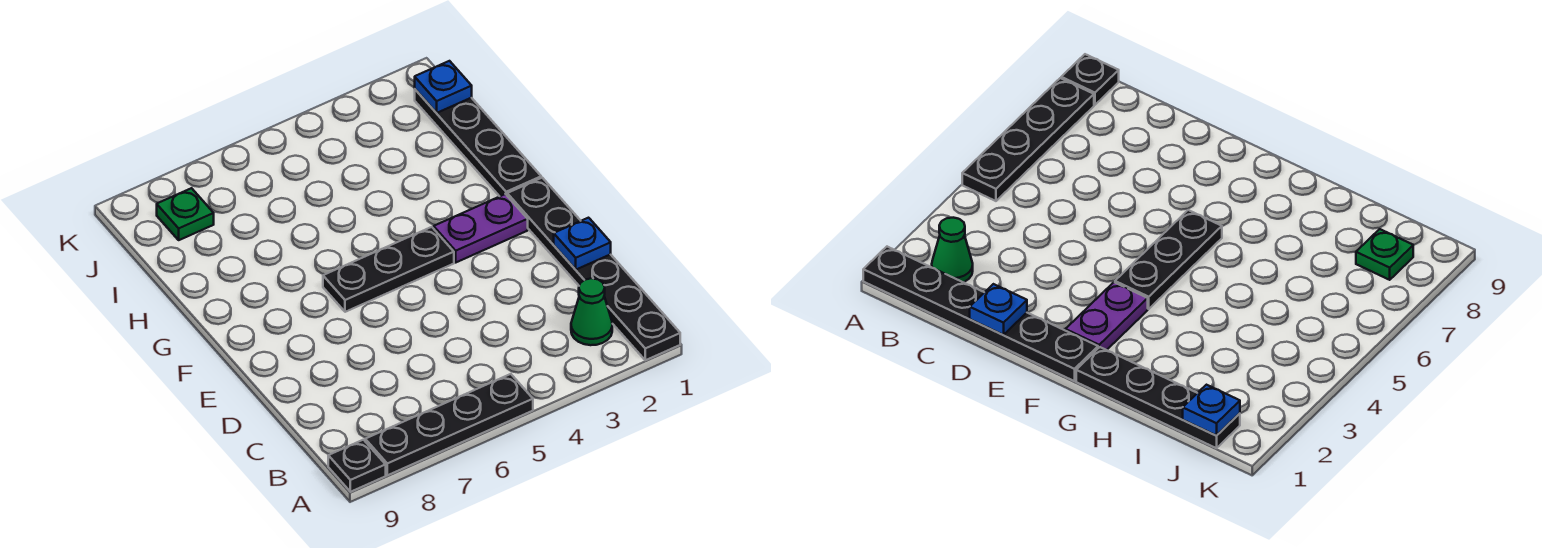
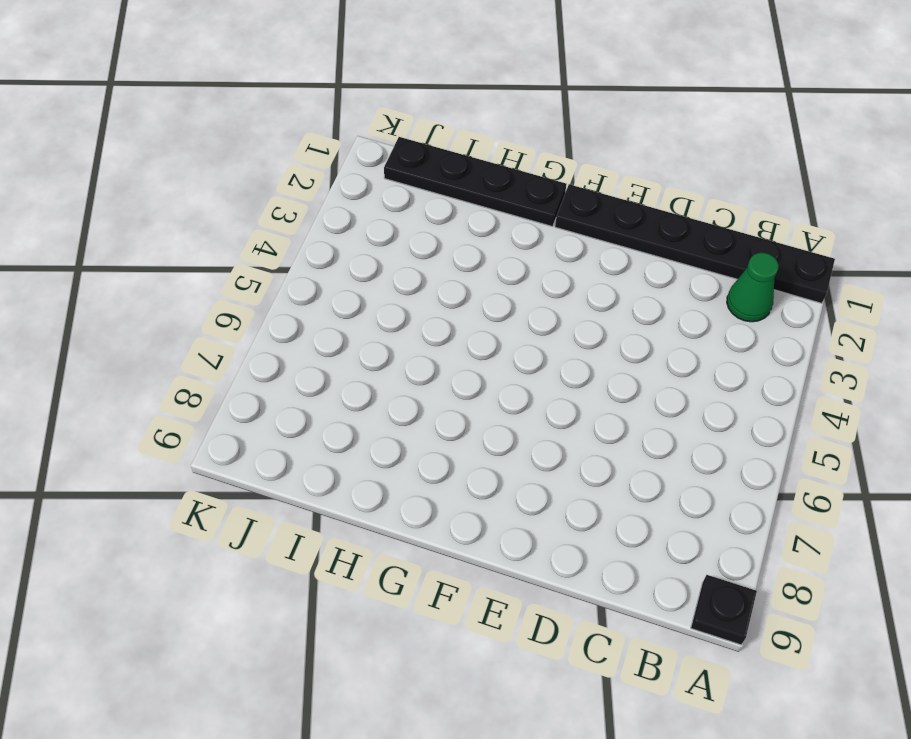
none -> black plate A5:A8 level 1
none -> purple plate F2:F3 level 1

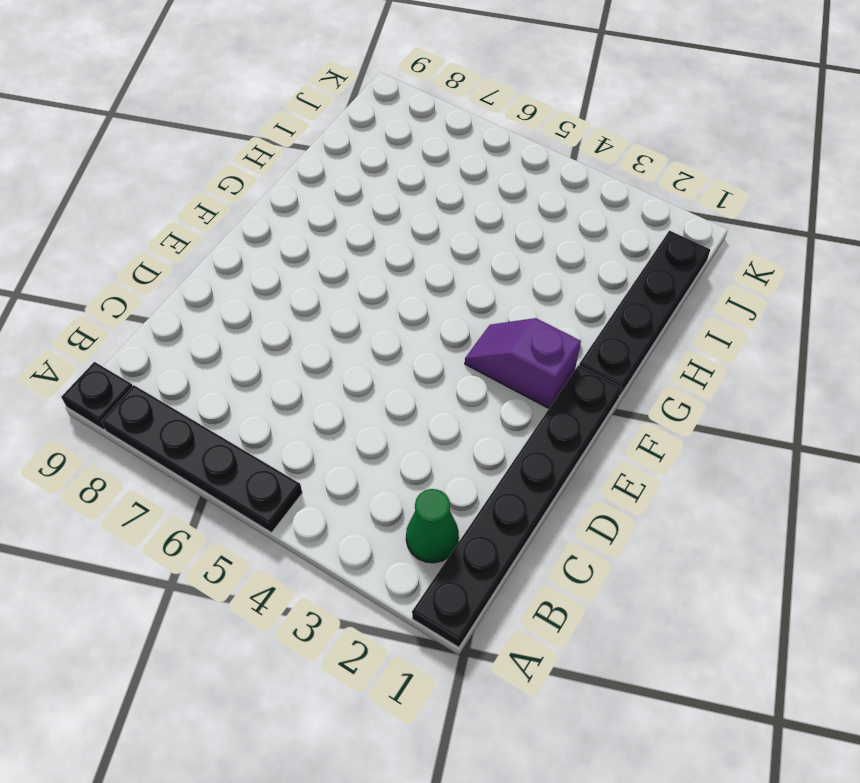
purple slope F2:F3 level 1 top 2 -> purple plate F2:F3 level 1
none -> black plate F4:F6 level 1
none -> green plate J8 level 1

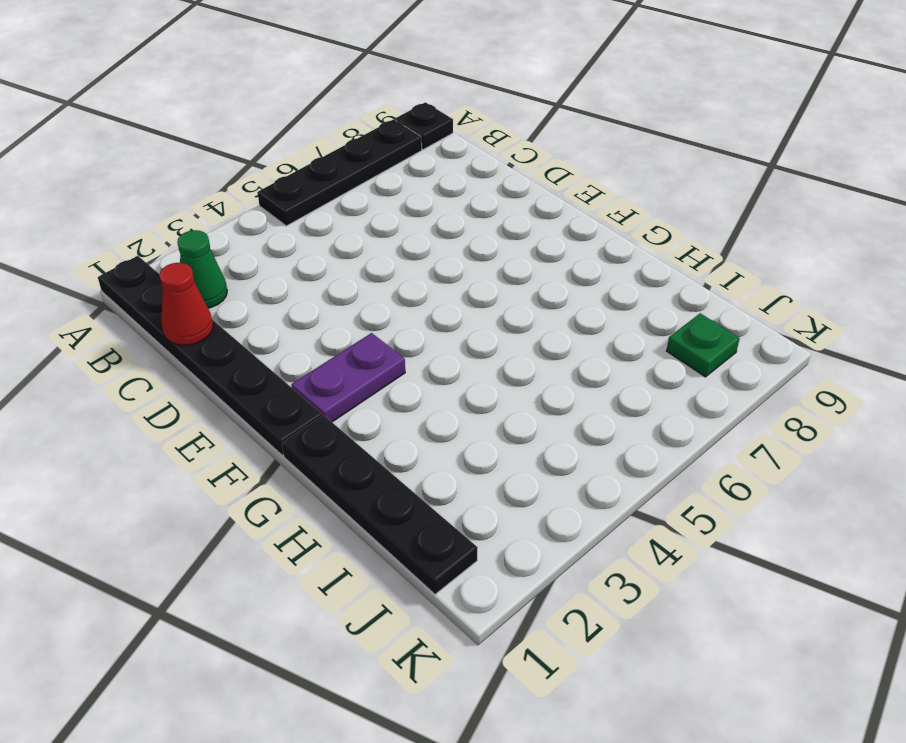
red cone C1 level 2 -> none
none -> black plate F4:F6 level 1
none -> blue plate D1 level 2

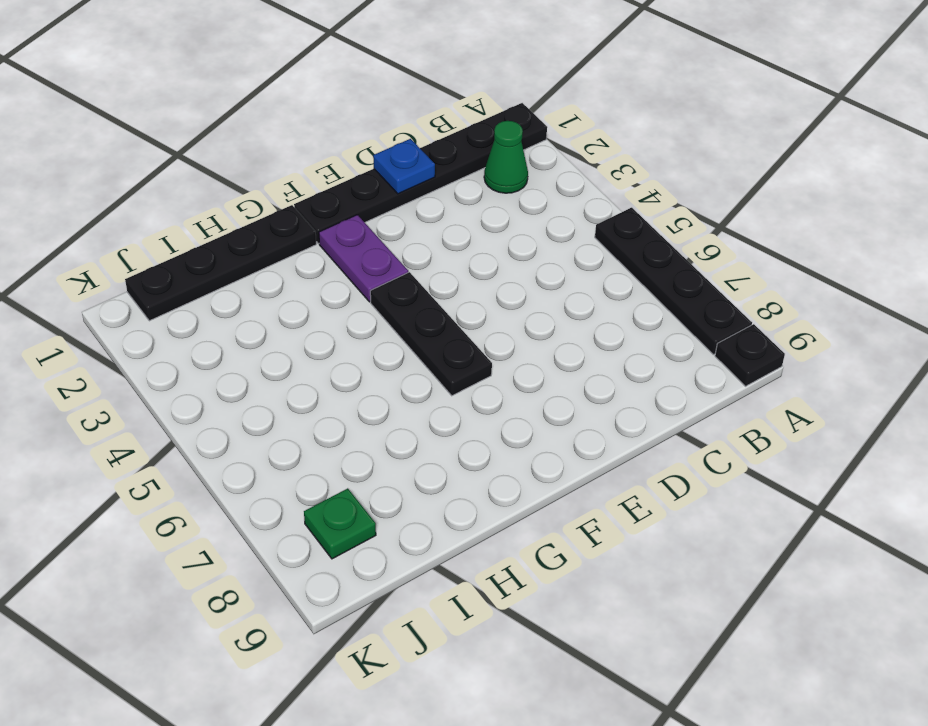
none -> blue plate J1 level 2

